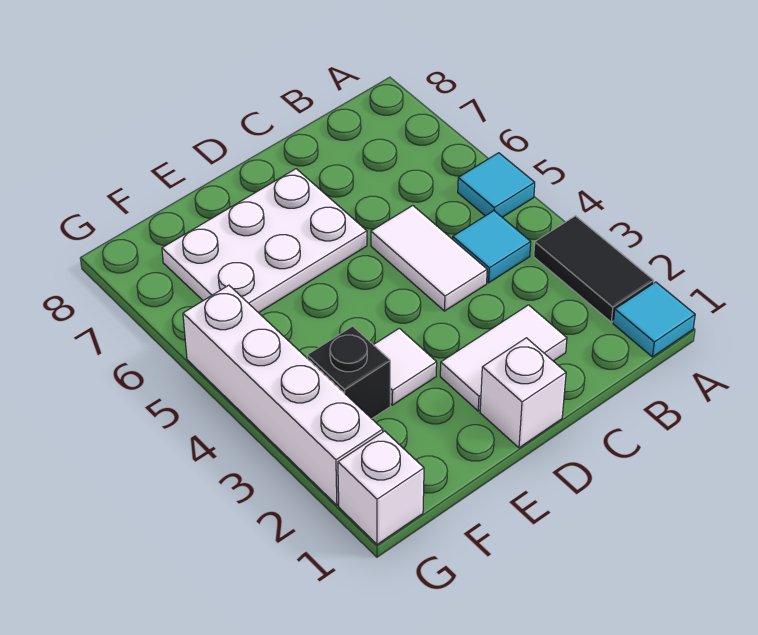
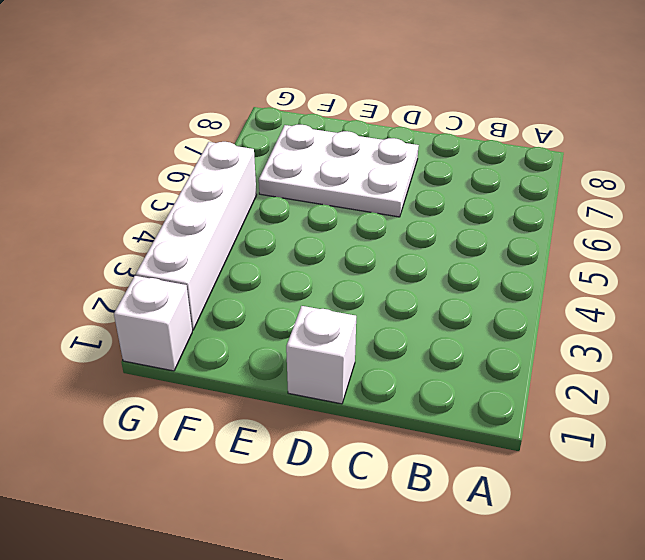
none -> cyan tile A1 level 1
none -> black tile A2:A3 level 1
none -> cyan tile A5 level 1

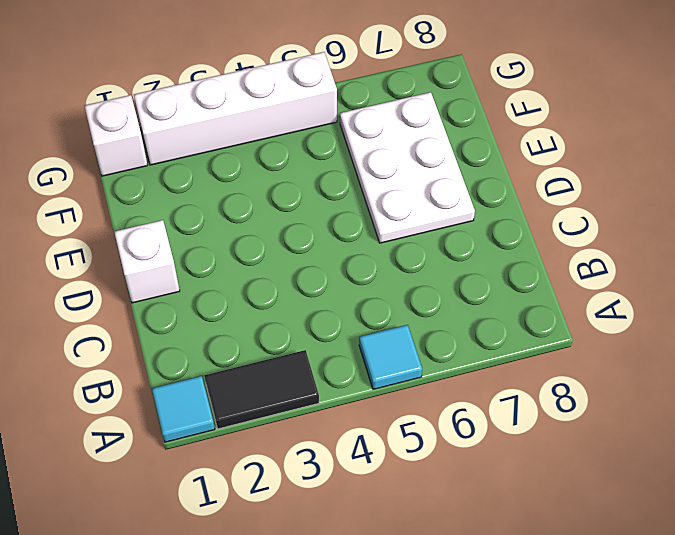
none -> cyan tile B4 level 1
none -> white tile C2:D2 level 1
none -> white tile C4:C5 level 1

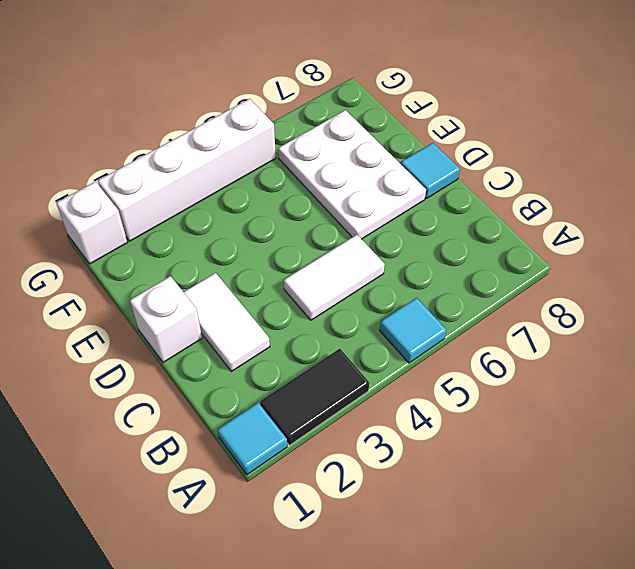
cyan tile D8 level 1 -> cyan tile B4 level 1
none -> white tile E3 level 1
none -> black brick F3 level 1

